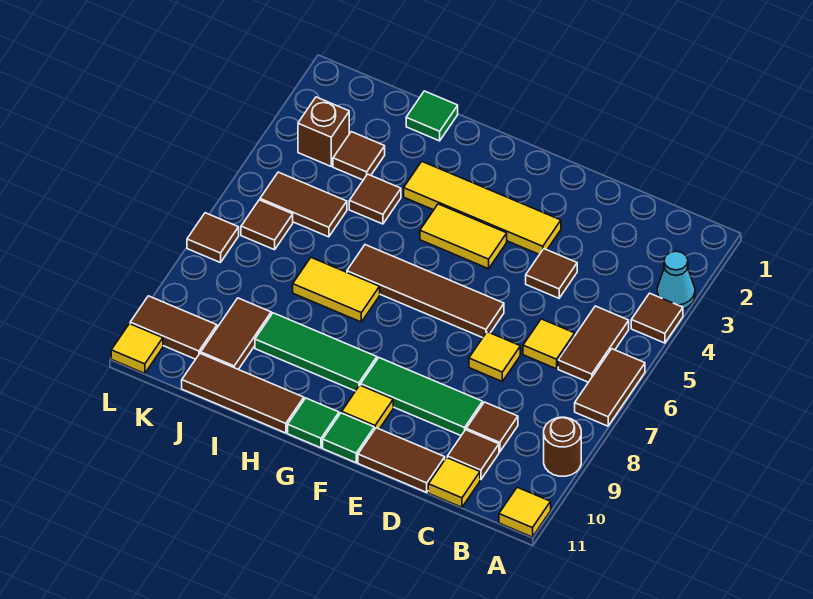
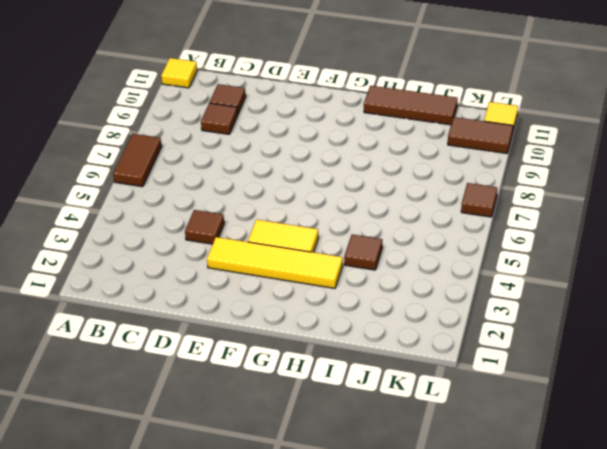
none -> cyan cone A3 level 1
none -> brown tile A4 level 1
none -> brown round brick A9 level 1
none -> brown tile B5:B6 level 1

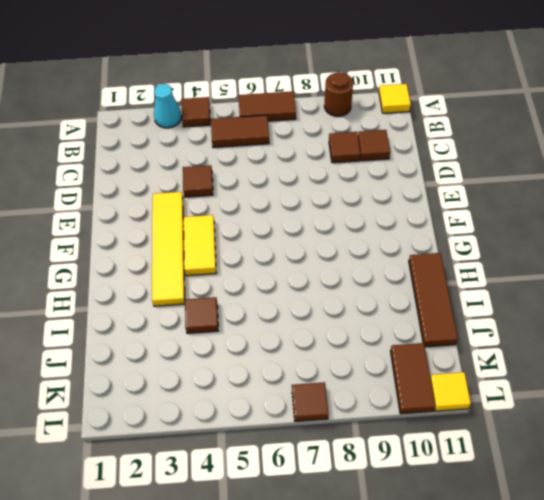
none -> yellow tile C6 level 1
none -> yellow tile C11 level 1
none -> yellow tile D7 level 1
none -> green tile D9:F9 level 1

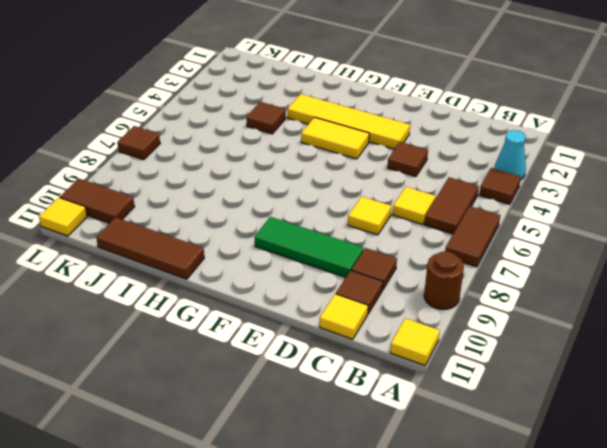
none -> brown tile D11:E11 level 1
none -> brown tile E6:H6 level 1
none -> yellow tile F10 level 1
none -> green tile F11 level 1

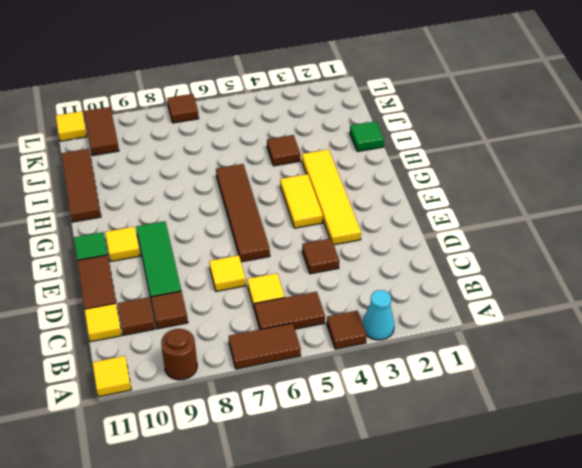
none -> green tile G9:I9 level 1
none -> green tile G11 level 1
none -> yellow tile H7:I7 level 1
none -> brown tile J3 level 1

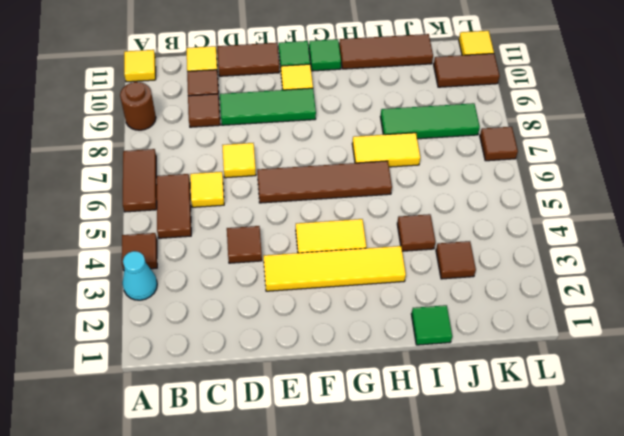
green tile I8:K8 level 1 -> green tile G9:I9 level 1
none -> brown tile J5:K5 level 1
none -> brown tile J9:J10 level 1
none -> brown brick K3 level 1
none -> brown tile K6 level 1

